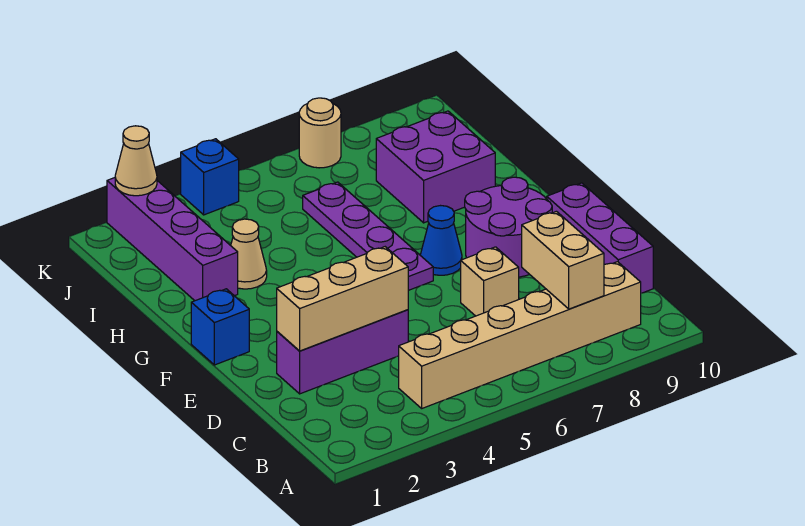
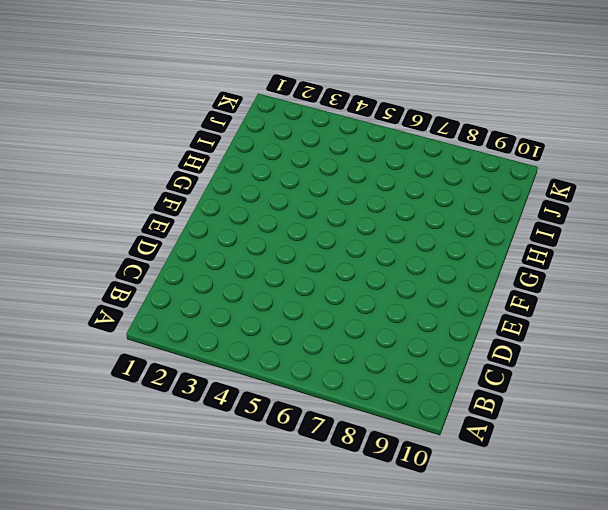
none -> tan brick B4:B9 level 1
none -> purple brick C10:E10 level 1
none -> purple brick D2:D4 level 1

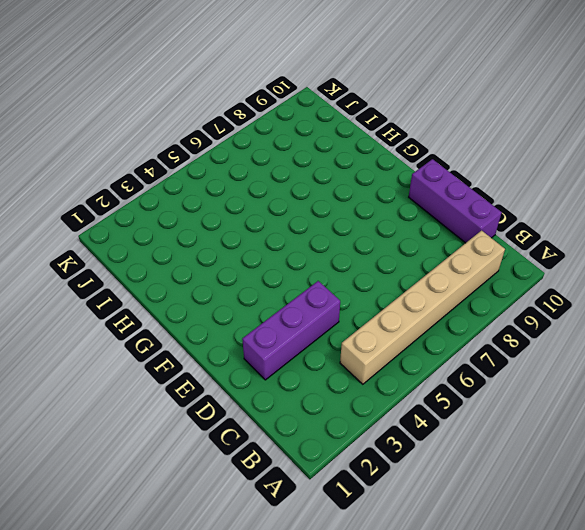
none -> tan brick D7 level 1
none -> purple round brick E8:F9 level 1
none -> blue brick F1 level 1

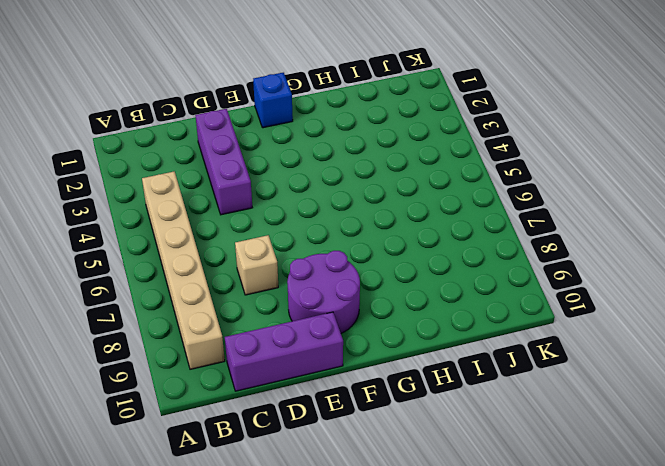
none -> purple plate F6:I6 level 1
none -> blue cone F7 level 1
none -> purple brick H2:K2 level 1

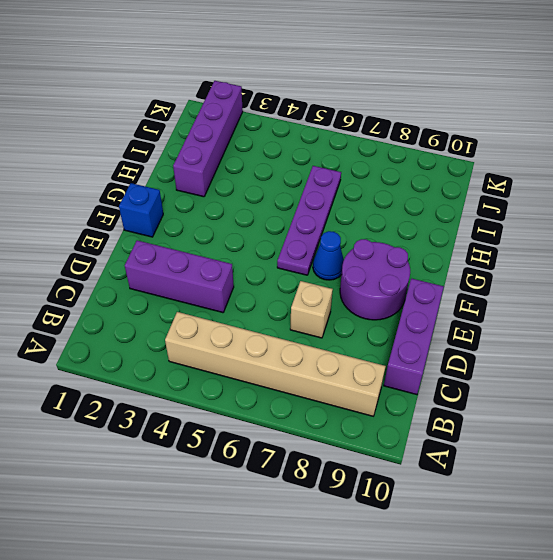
none -> tan cone H3 level 1
none -> purple brick H8:I9 level 1
none -> blue brick K4 level 1

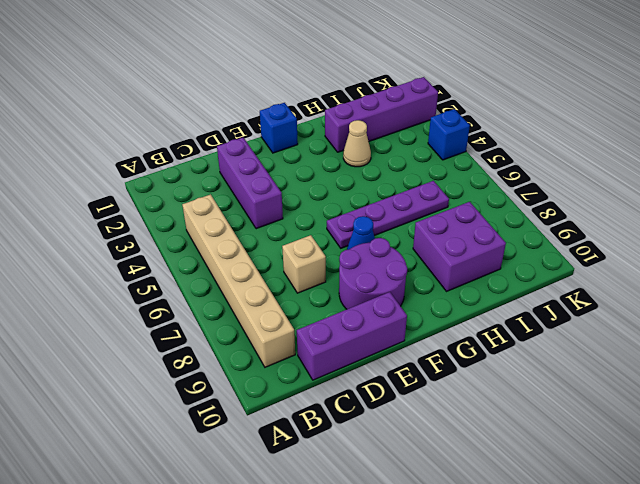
none -> tan round brick K7 level 1
none -> tan brick B8:C8 level 2
none -> tan brick D2:D4 level 2

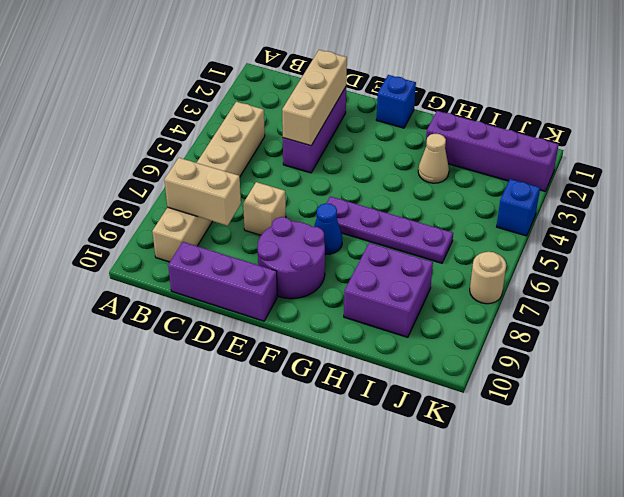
none -> tan cone K2 level 2

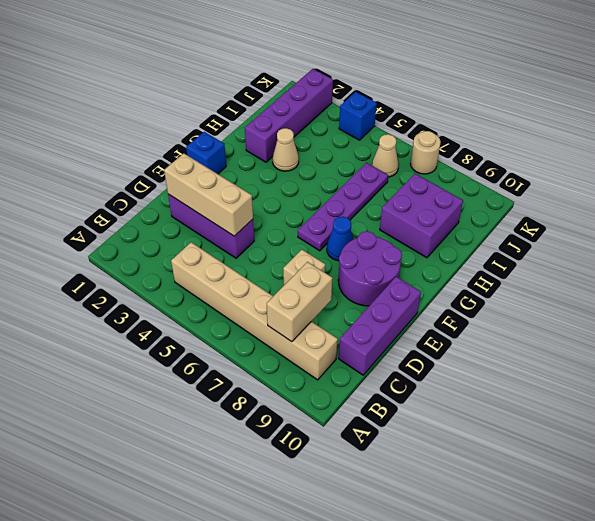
tan cone J6 level 1 -> tan cone K2 level 2

